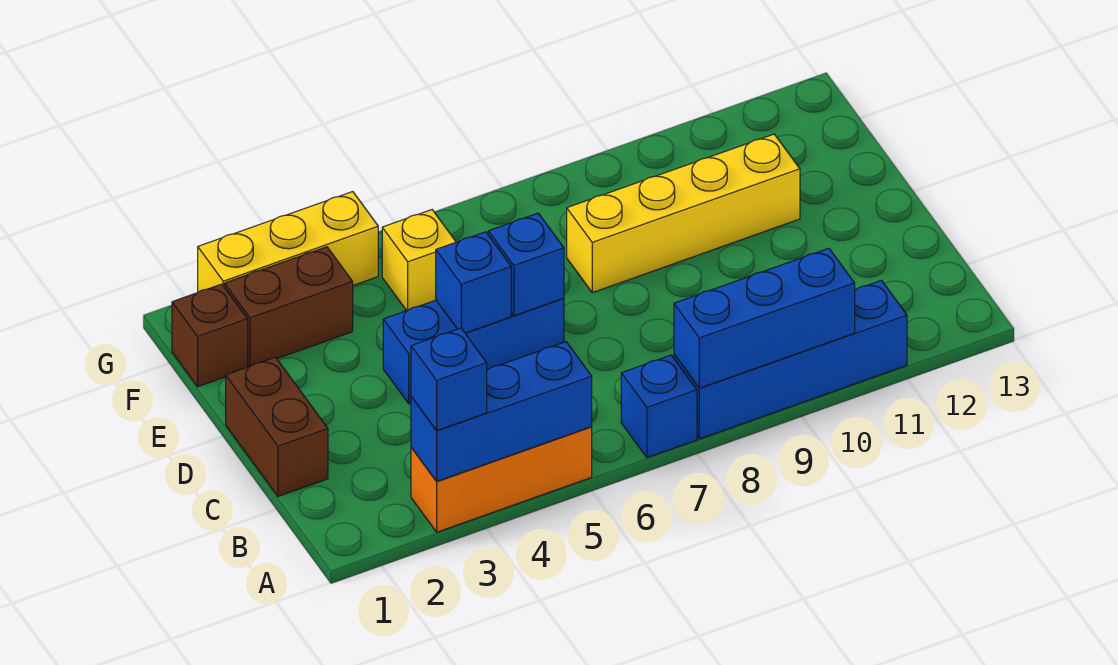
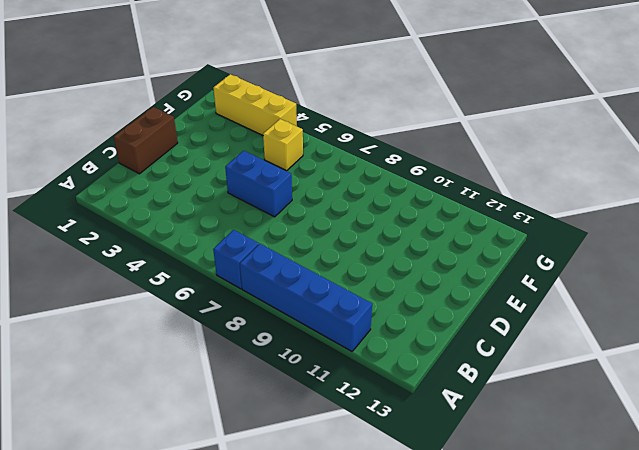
blue brick D5:D6 level 1 -> blue brick D4:D6 level 1
none -> orange brick A3:A5 level 1
none -> yellow brick E8:E11 level 1
none -> brown brick F1 level 1

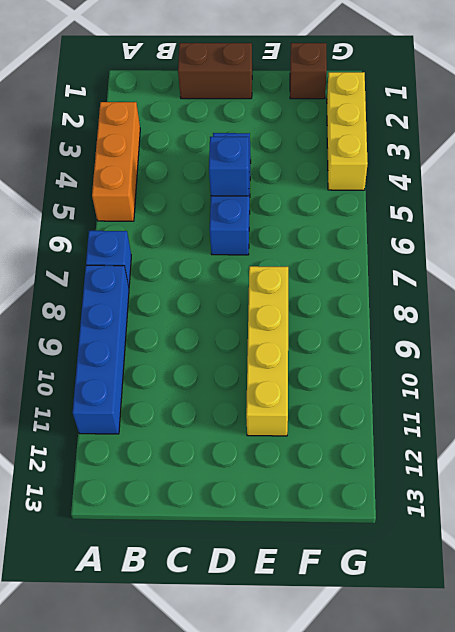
none -> brown brick F2:F3 level 1
none -> yellow brick F5 level 1
none -> blue brick A3:A5 level 2

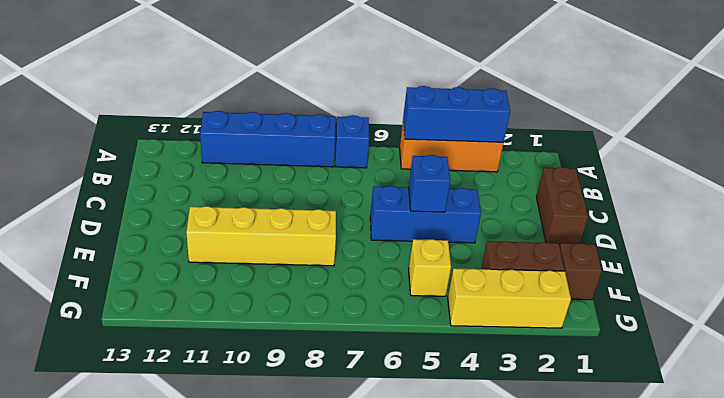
none -> blue brick A8:A10 level 2
none -> blue brick D6 level 2
none -> blue brick A3 level 3

